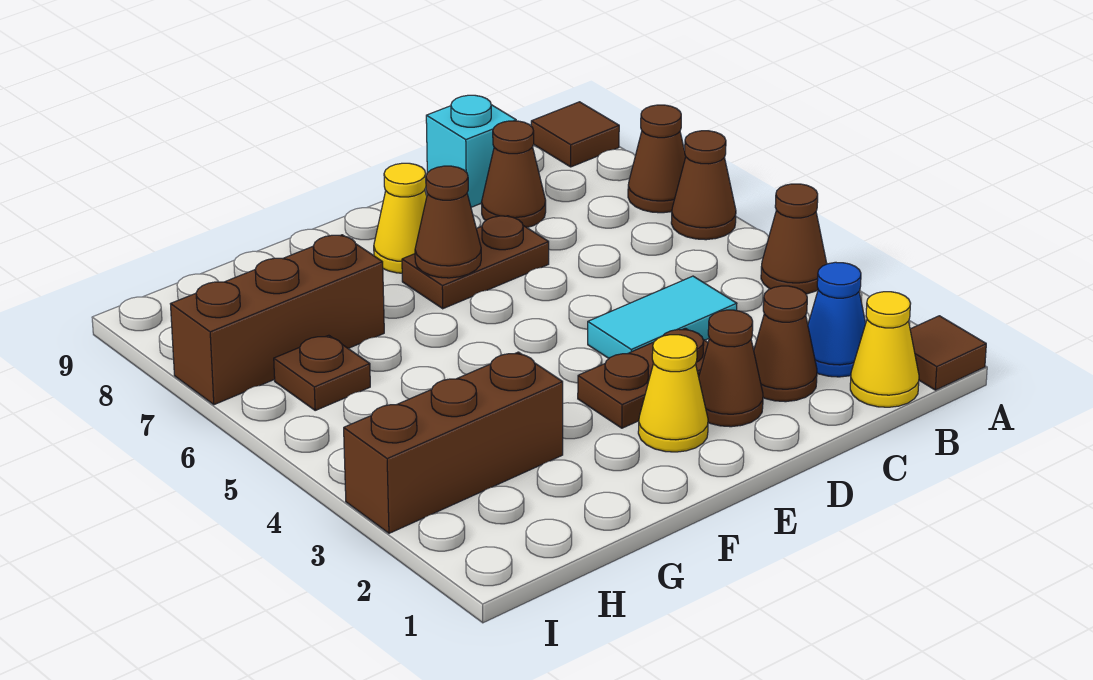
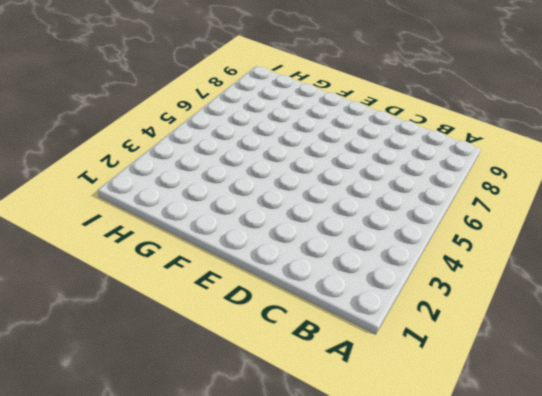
none -> brown tile A1 level 1
none -> brown cone A4 level 1
none -> brown cone A6 level 1

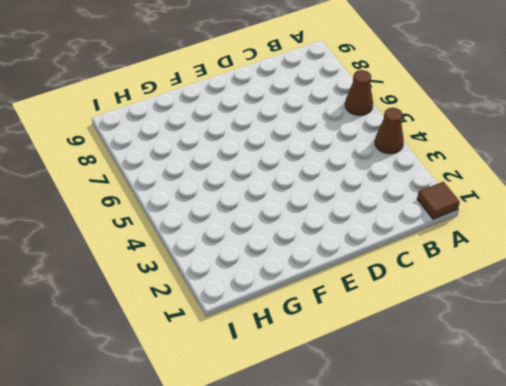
none -> brown cone A7 level 1
none -> brown tile A9 level 1
none -> yellow cone B1 level 1

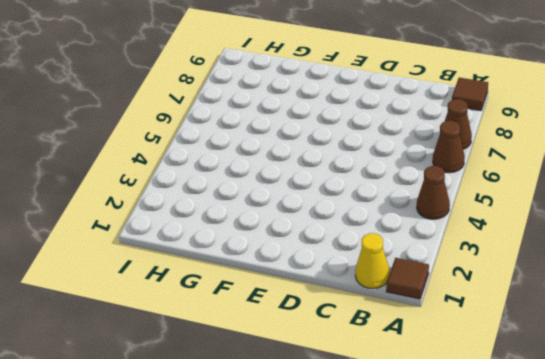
none -> blue cone B2 level 1
none -> brown cone C2 level 1
none -> cyan tile C4:D4 level 1

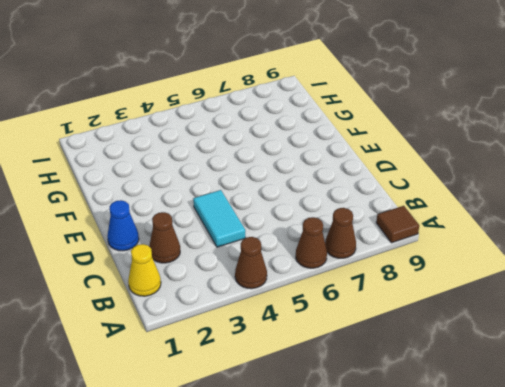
blue cone D1 level 1 -> blue cone B2 level 1
none -> brown tile A1 level 1
none -> brown cone C8 level 1
none -> cyan brick C9 level 1

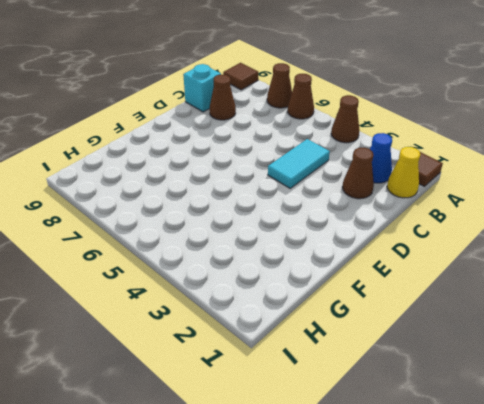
none -> brown cone D2 level 1
none -> brown plate D3:E3 level 1
none -> brown plate D7:E7 level 1

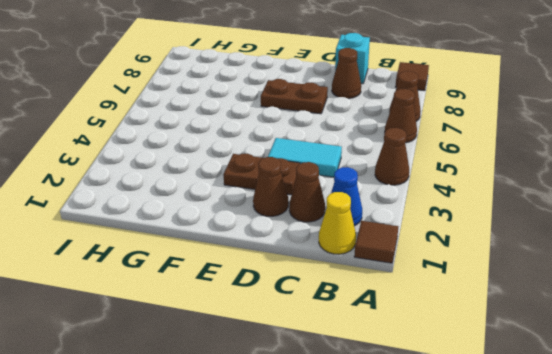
none -> yellow cone E2 level 1
none -> yellow cone E8 level 1
none -> brown brick G3:I3 level 1

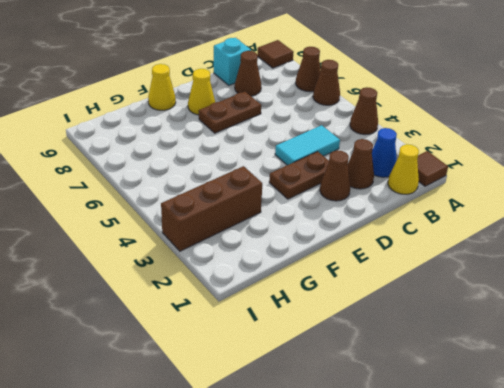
yellow cone F9 level 1 -> yellow cone E2 level 1
none -> brown brick G7:I7 level 1
none -> brown plate H6 level 1
none -> brown cone E7 level 2

